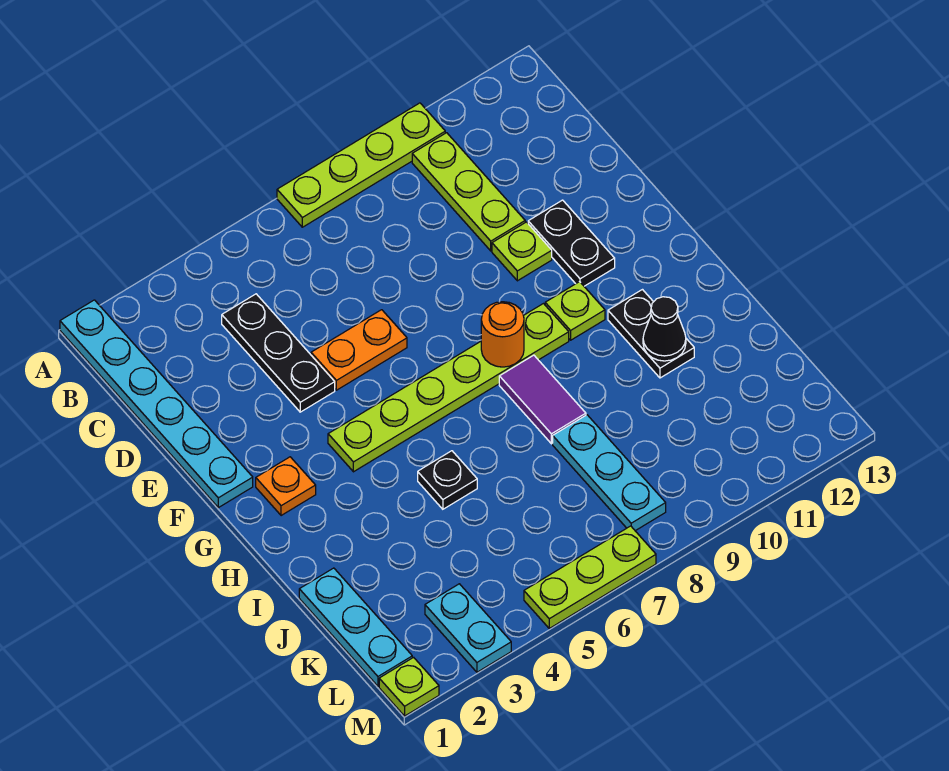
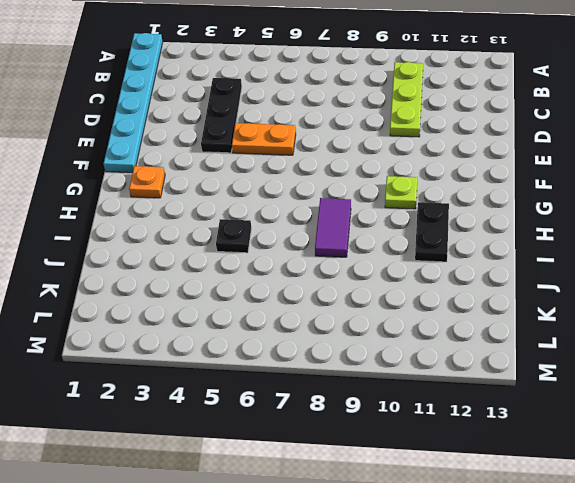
none -> lime plate A7:A10 level 1
none -> lime plate E10 level 1
none -> black plate E11:F11 level 1

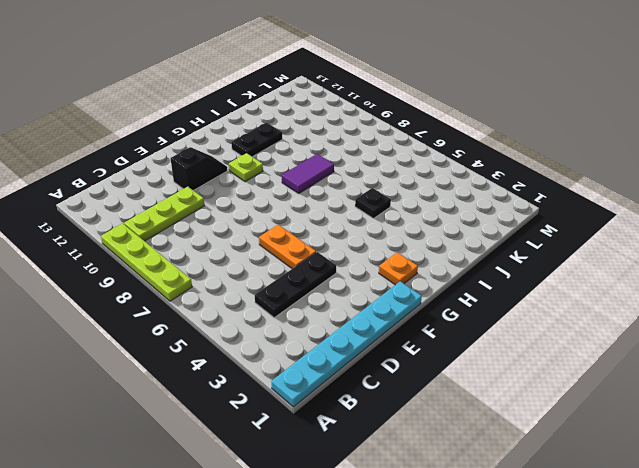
black slope E11:F11 level 1 top E -> black plate E11:F11 level 1
none -> lime plate E10 level 1
none -> lime plate G4:G9 level 1
none -> cyan plate J1:L1 level 1

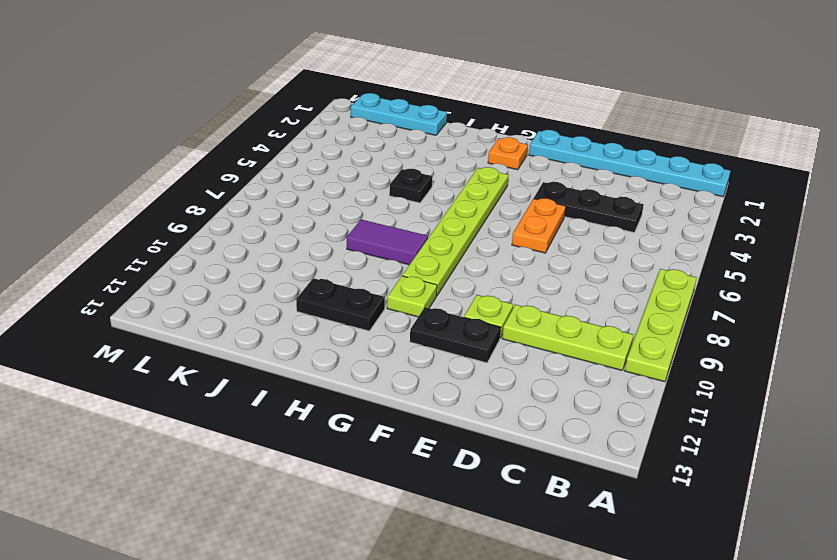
none -> cyan plate J8:L8 level 1
none -> cyan plate L3:M3 level 1
none -> lime plate M1 level 1

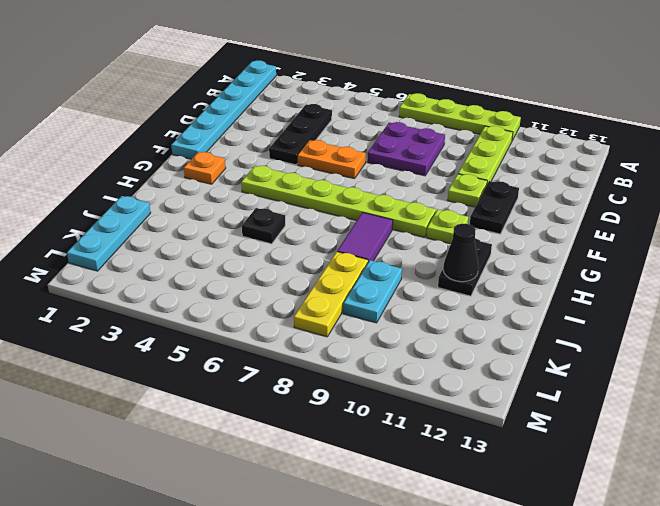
purple plate C7:D8 level 1 -> none
yellow plate J8:L8 level 1 -> cyan plate J8:L8 level 1
cyan plate J9:K9 level 1 -> cyan plate L3:M3 level 1
none -> lime plate M1 level 1
none -> lime plate M5:M7 level 1
none -> orange round brick G8 level 2

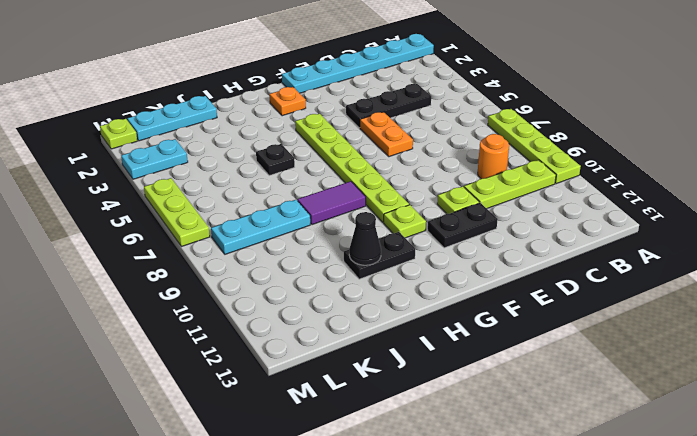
orange round brick C9 level 1 -> orange round brick G8 level 2

